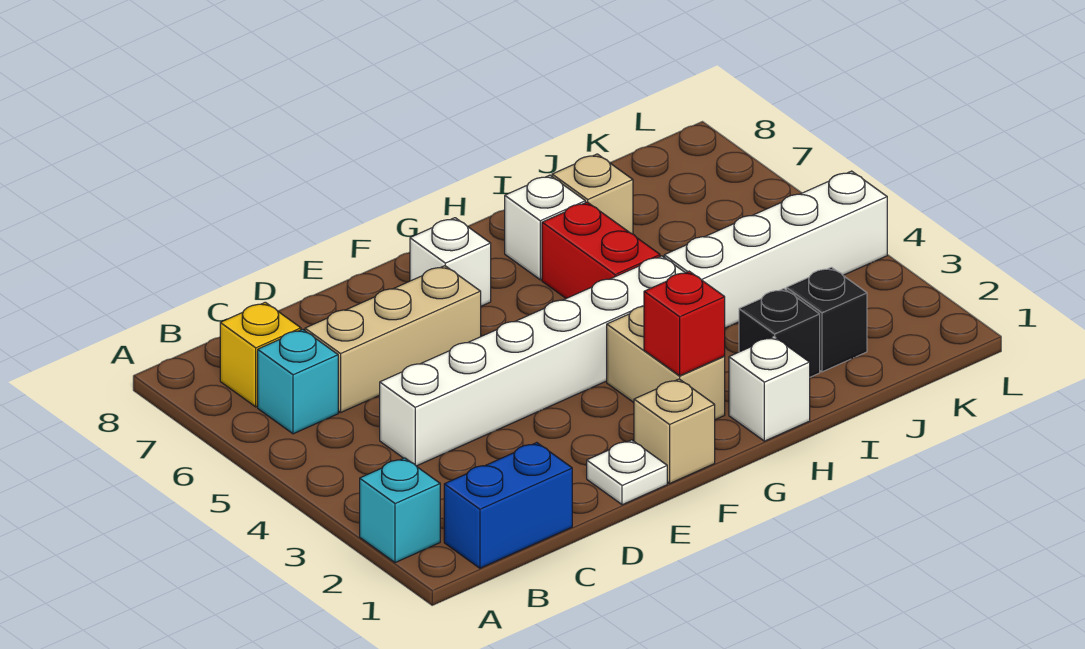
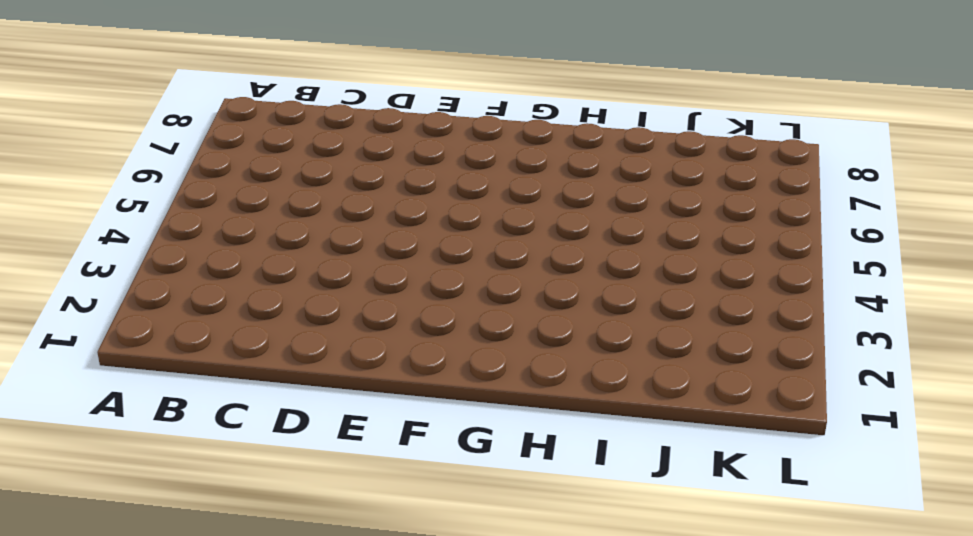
none -> cyan brick A2 level 1
none -> blue brick B1:C1 level 1
none -> cyan brick B6 level 1

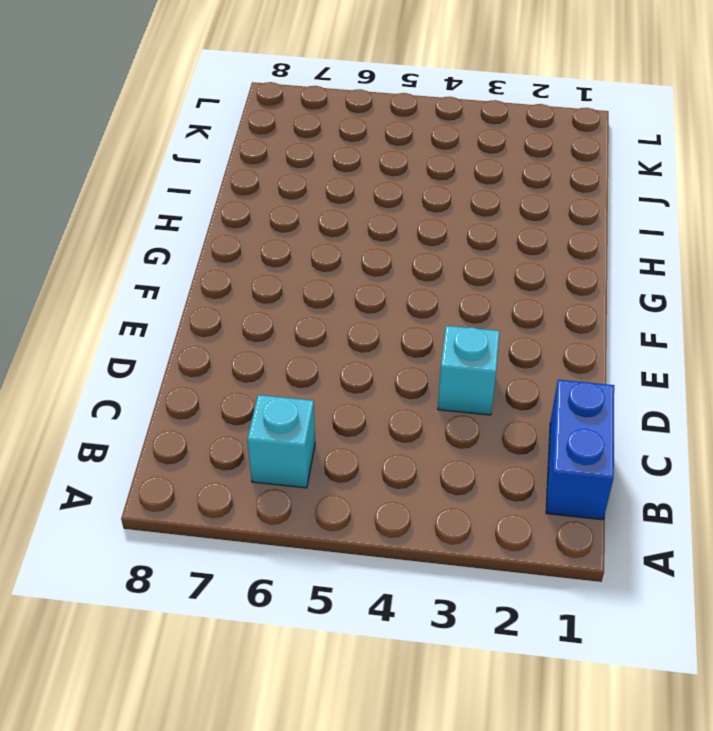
cyan brick D3 level 1 -> cyan brick A2 level 1
none -> yellow brick B7 level 1
none -> white brick C4:H4 level 1
none -> tan brick C6:E6 level 1

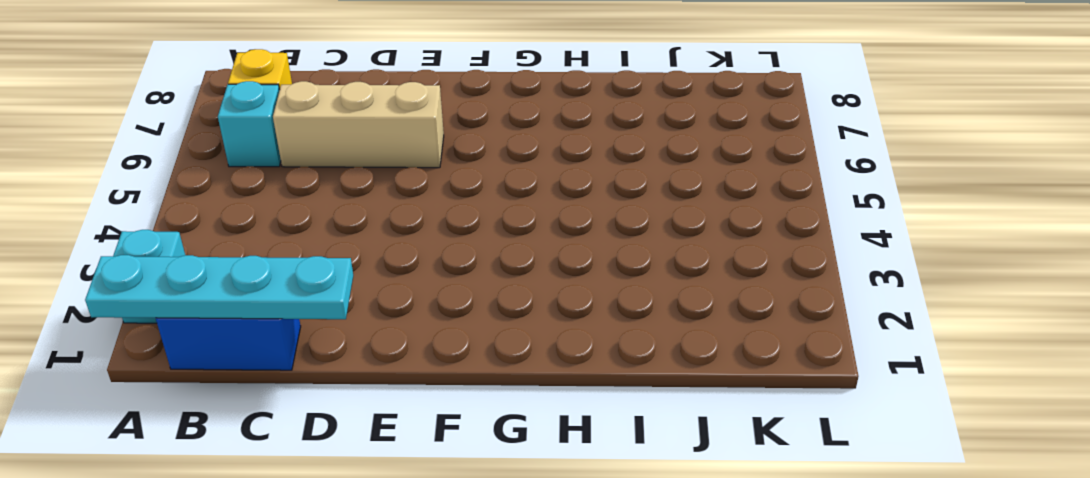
cyan plate A1:D1 level 2 -> none
none -> white brick C4:H4 level 1
none -> white plate E1 level 1
none -> tan brick F1 level 1

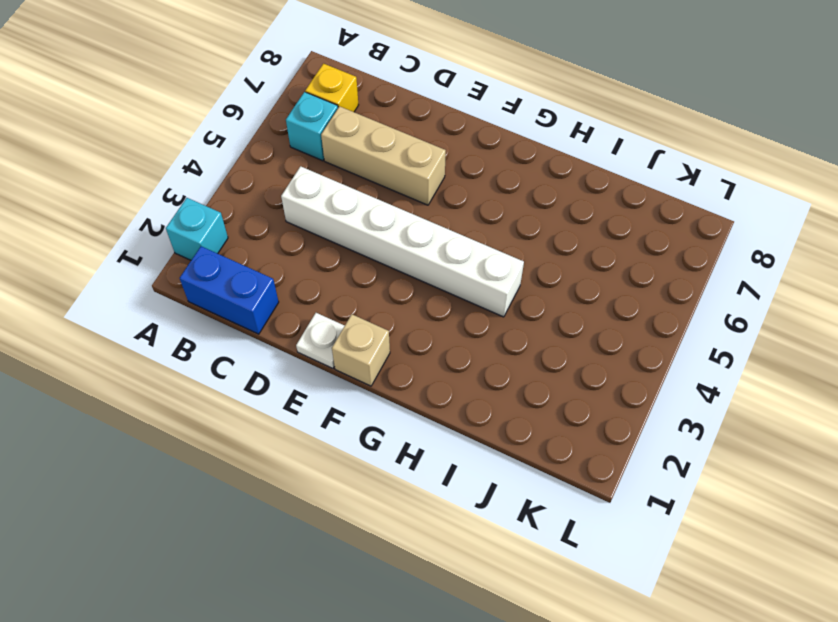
none -> white brick F7 level 1
none -> tan brick G2:G3 level 1
none -> white brick H1 level 1

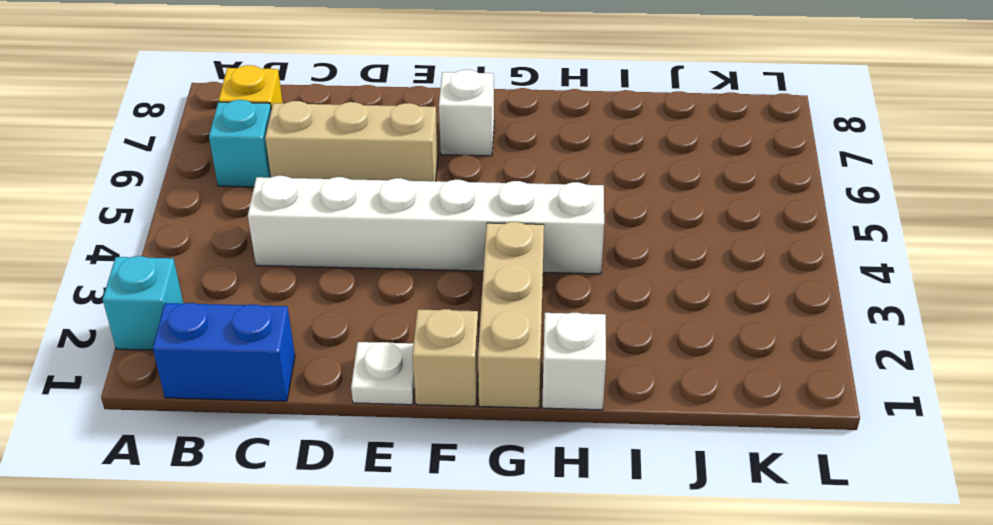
tan brick G1:G3 level 1 -> tan brick G2:G3 level 1
none -> red brick H5:H6 level 1
none -> white brick H7 level 1
none -> black brick I2 level 1

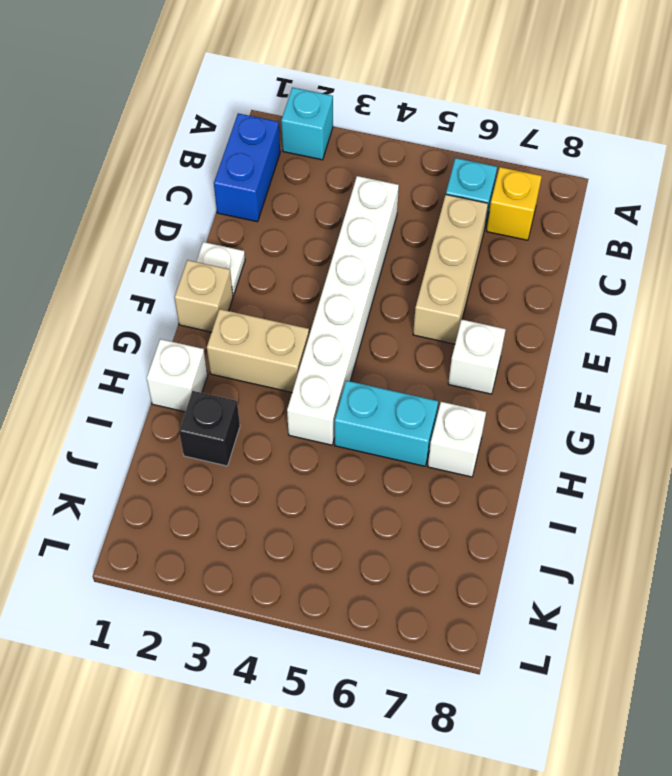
cyan brick H5:H6 level 1 -> red brick H5:H6 level 1
none -> white brick I4:L4 level 1
none -> tan brick I7 level 1
none -> black brick J2 level 1

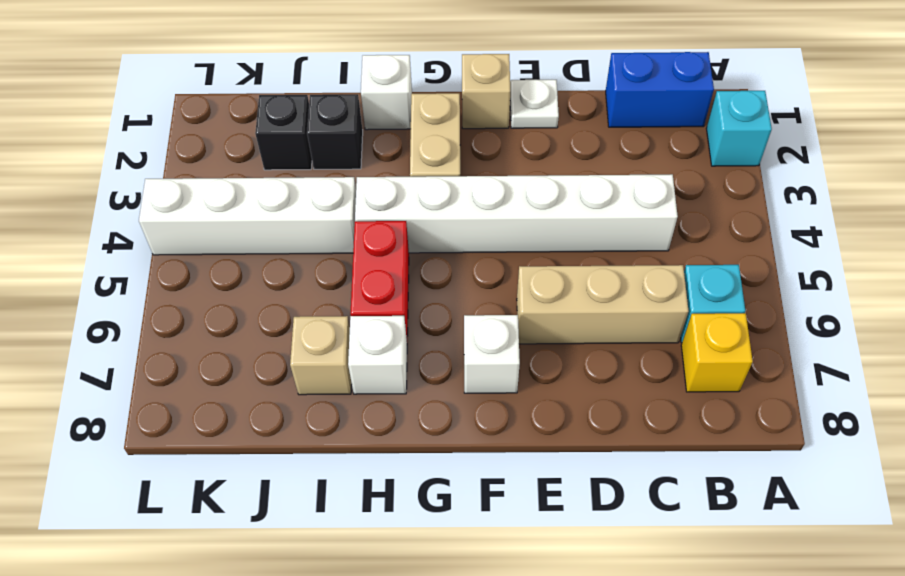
none -> red brick G2 level 2

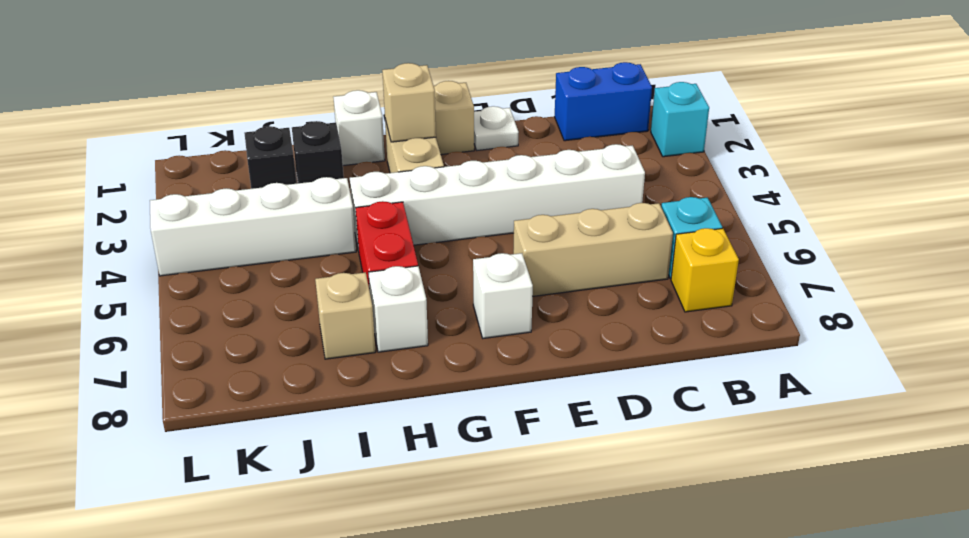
tan brick G2 level 2 -> red brick G2 level 2

